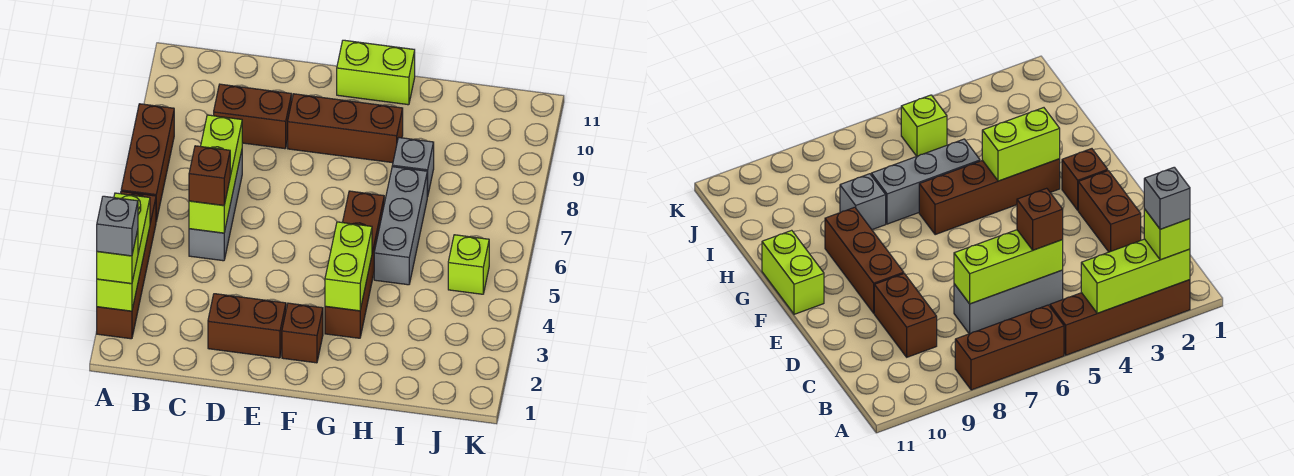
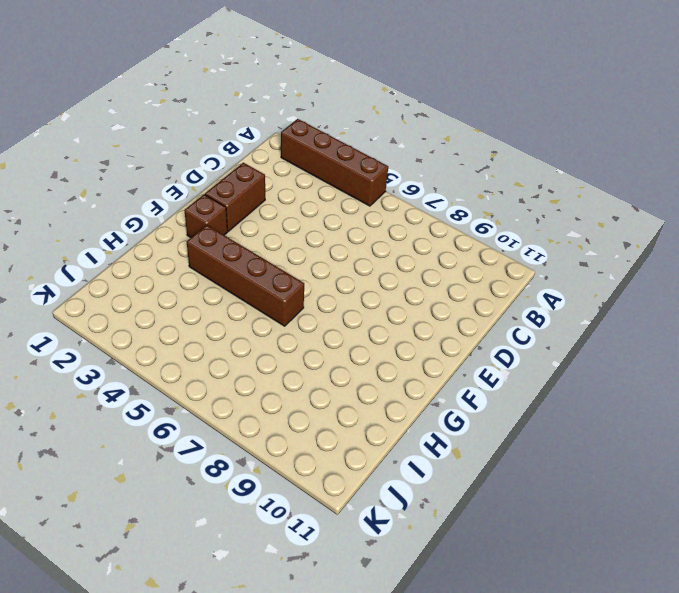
none -> brown brick A6:A8 level 1
none -> grey brick C5:C7 level 1
none -> brown brick C9:D9 level 1

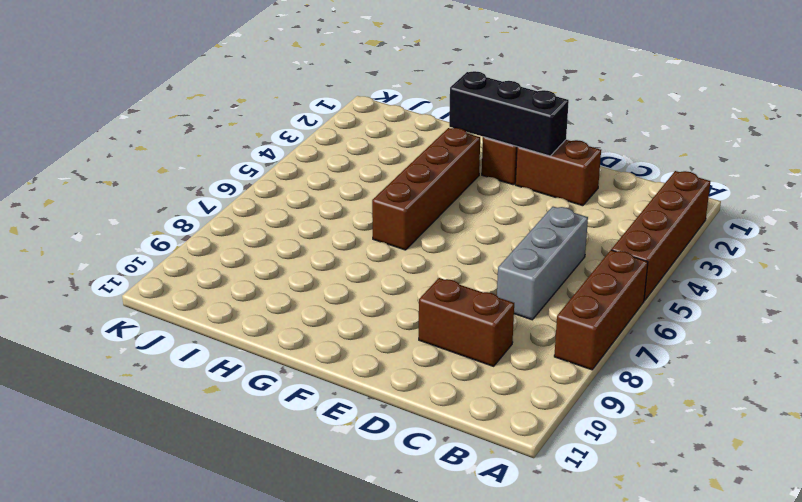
black brick E2:G2 level 2 -> none
none -> brown brick E9:G9 level 1
none -> lime brick F11:G11 level 1
none -> grey brick H5:H7 level 1

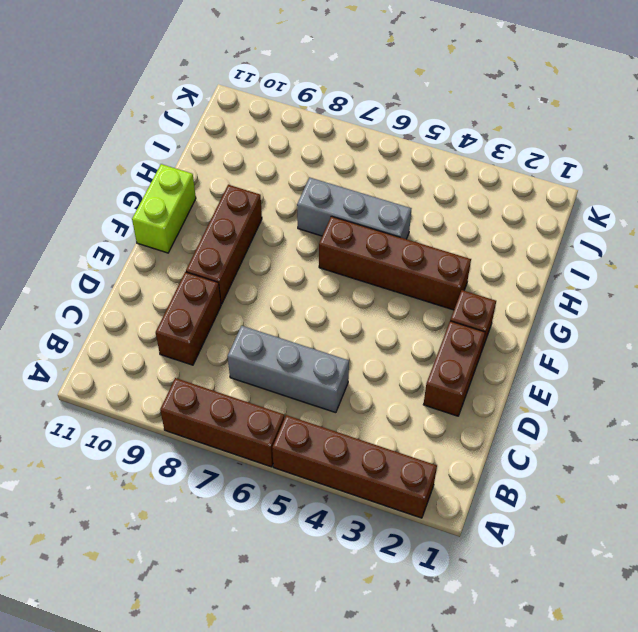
none -> grey brick H8 level 1
none -> lime brick J5 level 1
none -> lime brick A2:A4 level 2

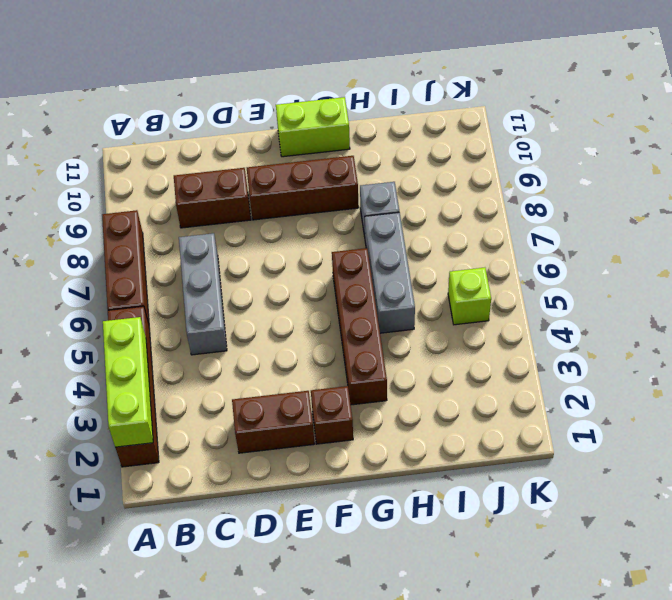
none -> lime brick C5:C7 level 2
none -> lime brick G3:G4 level 2
none -> lime brick A2 level 3

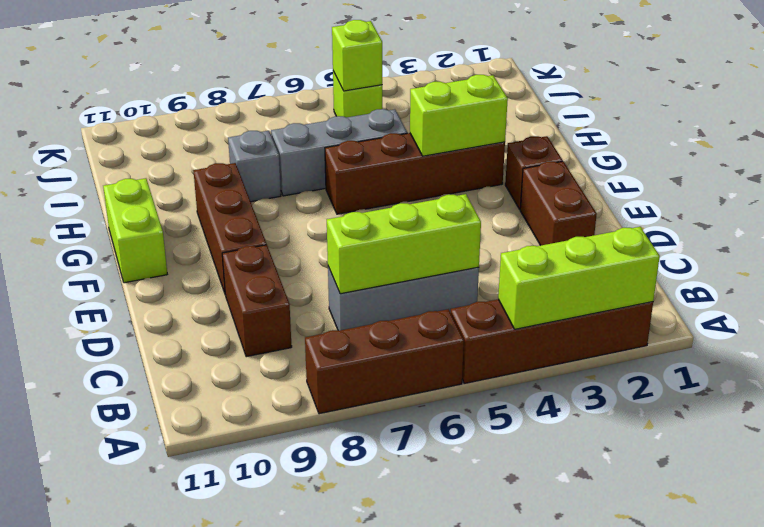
lime brick J5 level 2 -> lime brick A2 level 3
none -> brown brick C5 level 3
none -> grey brick A2 level 4

